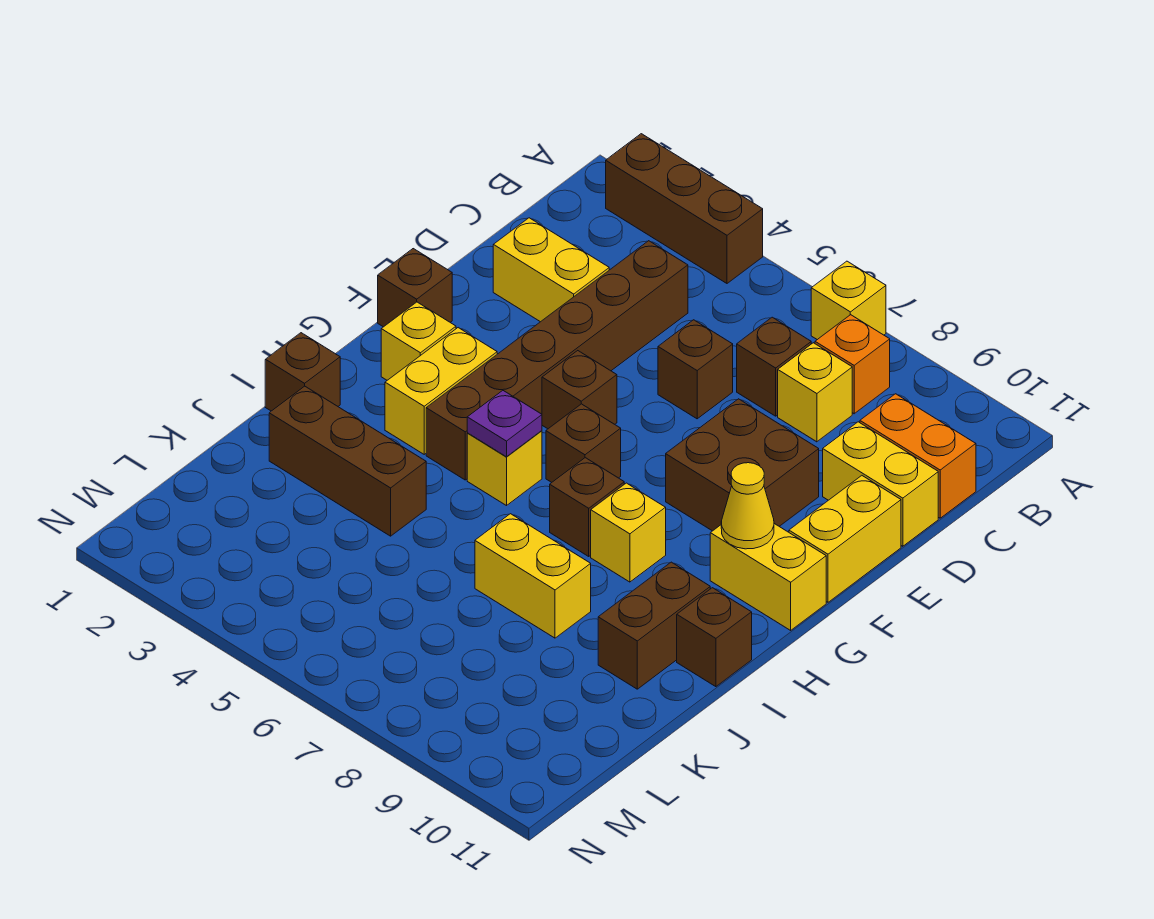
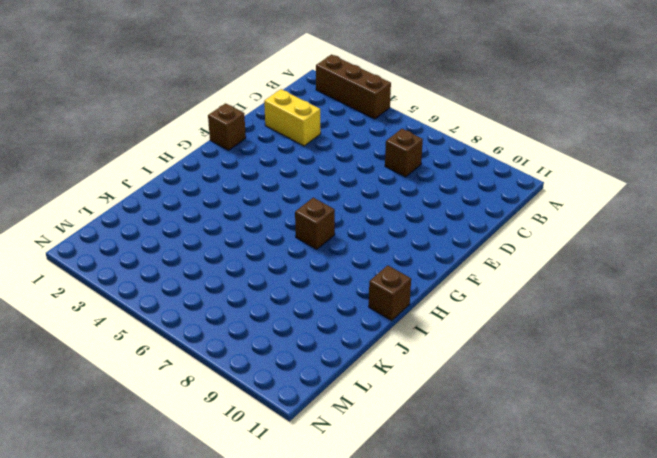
none -> yellow brick A7 level 1
none -> orange brick B8 level 1
none -> brown brick C4:H4 level 1

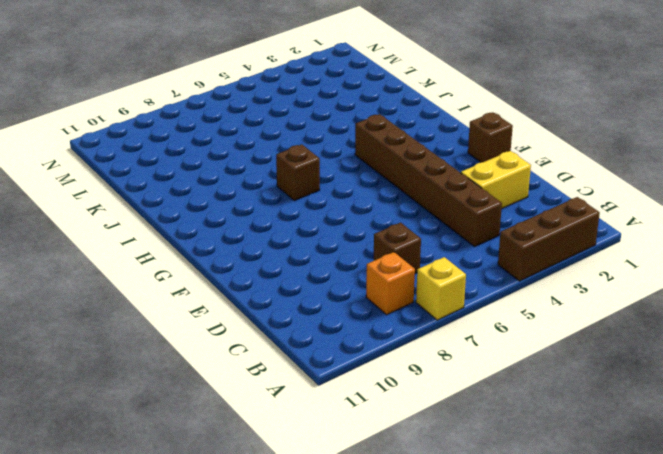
none -> yellow brick C8 level 1
none -> orange brick C10:C11 level 1
none -> brown brick D6 level 1

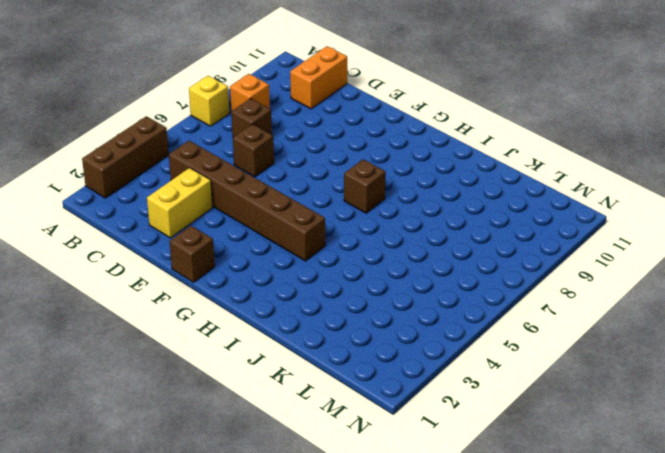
none -> yellow brick C8 level 1
none -> yellow brick D10:D11 level 1
none -> brown brick E8:F9 level 1

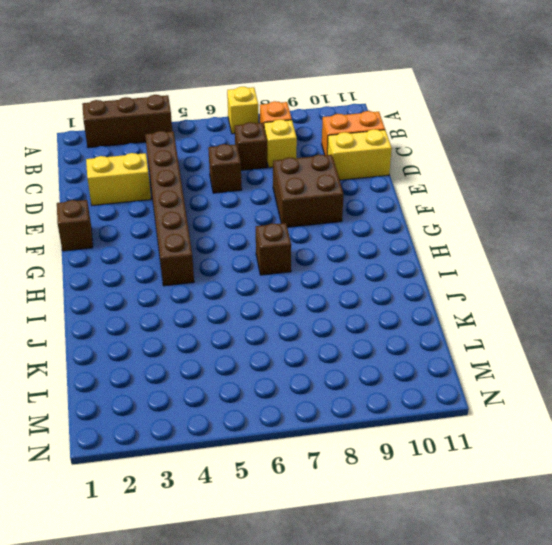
none -> yellow brick E11:F11 level 1
none -> brown brick F5 level 1
none -> yellow brick G2 level 1

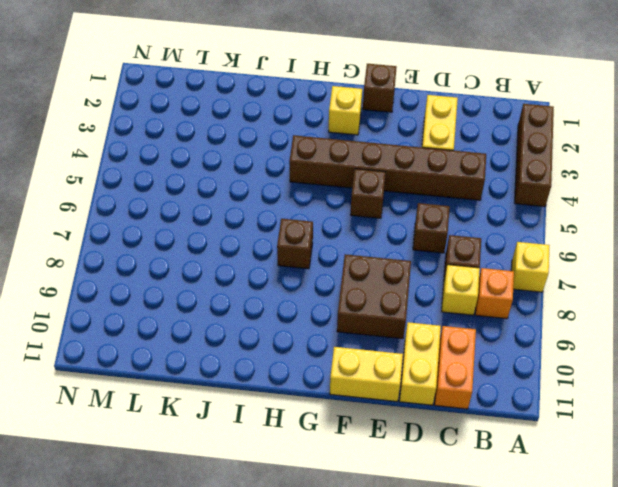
none -> yellow brick G3:H3 level 1
none -> brown brick G6 level 1
none -> yellow brick G10:G11 level 1

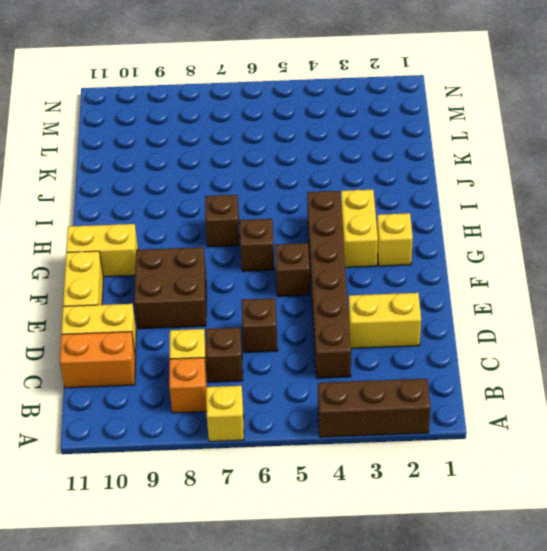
none -> brown brick F1 level 1
none -> yellow brick H5 level 1
none -> yellow brick H8 level 1

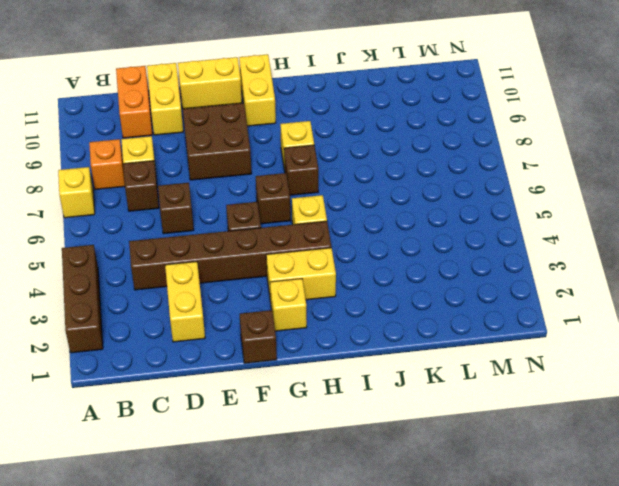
none -> brown brick I1 level 1
none -> brown brick I10:J10 level 1
none -> brown brick I11 level 1

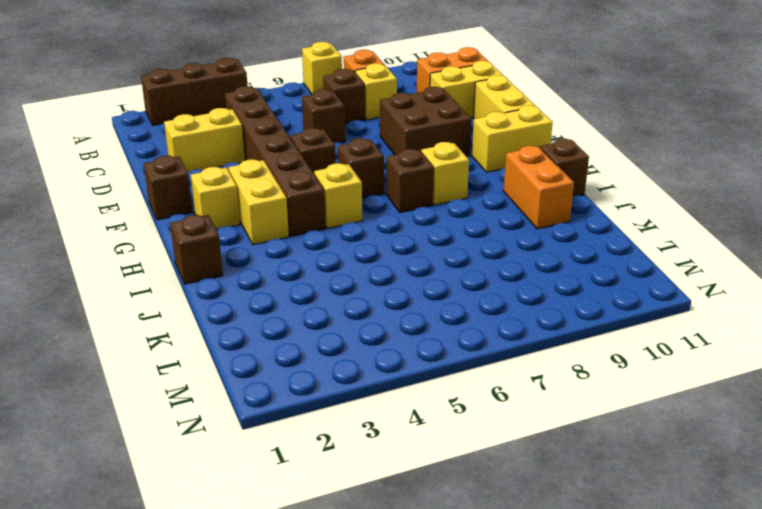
orange brick I10:J10 level 1 -> brown brick I10:J10 level 1
none -> brown brick J2:J4 level 1
none -> yellow brick J7:J8 level 1
none -> yellow cone G10 level 2

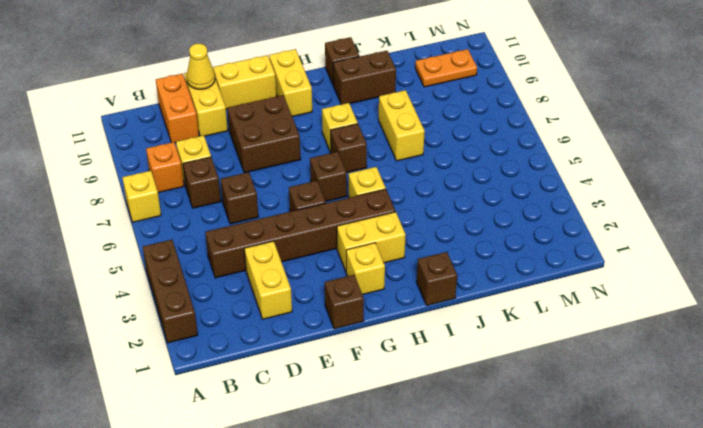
yellow cone D11 level 2 -> yellow cone G10 level 2
orange plate L10:M10 level 1 -> none
none -> brown brick J2:J4 level 1
none -> purple plate H5 level 2

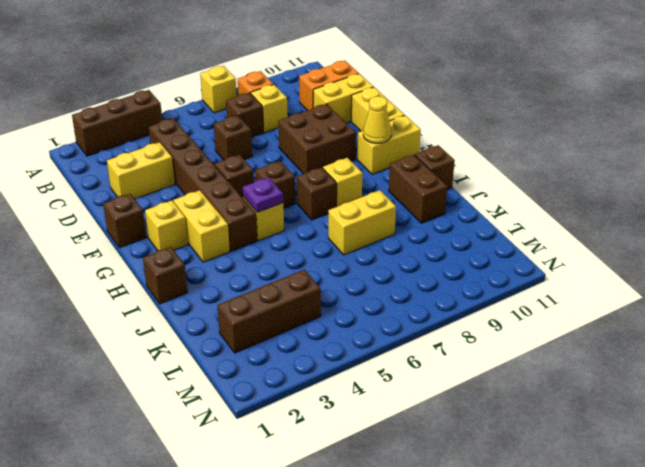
brown brick L2:L4 level 1 -> brown brick J2:J4 level 1

